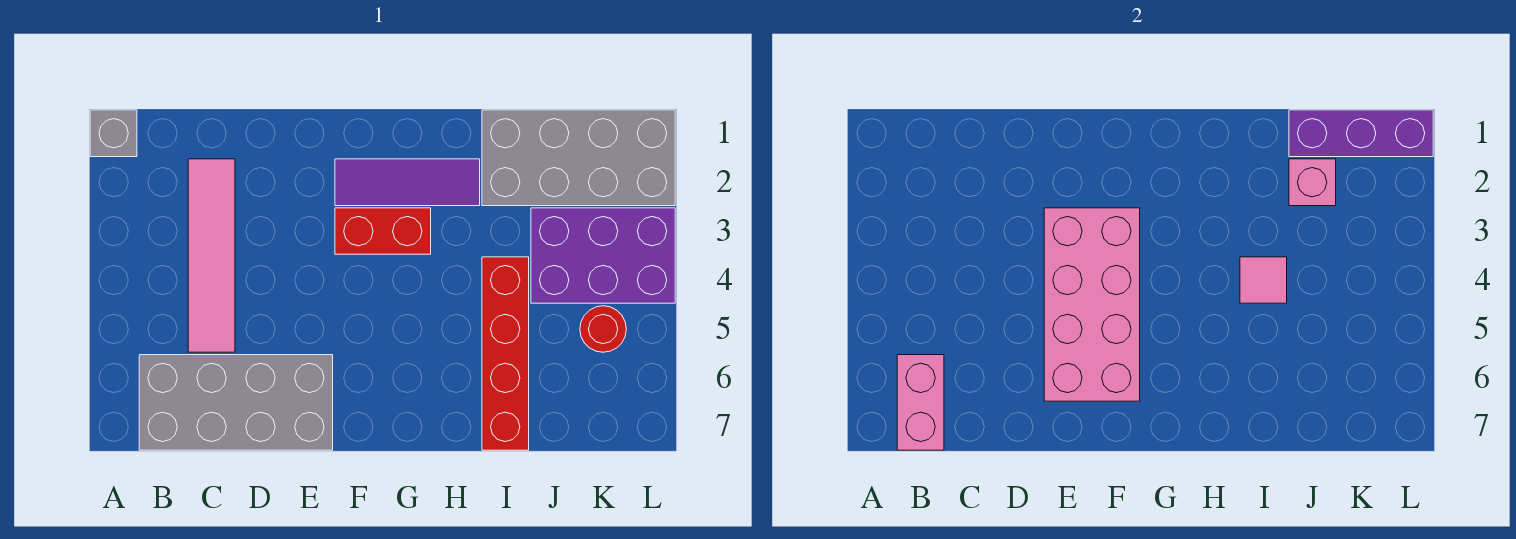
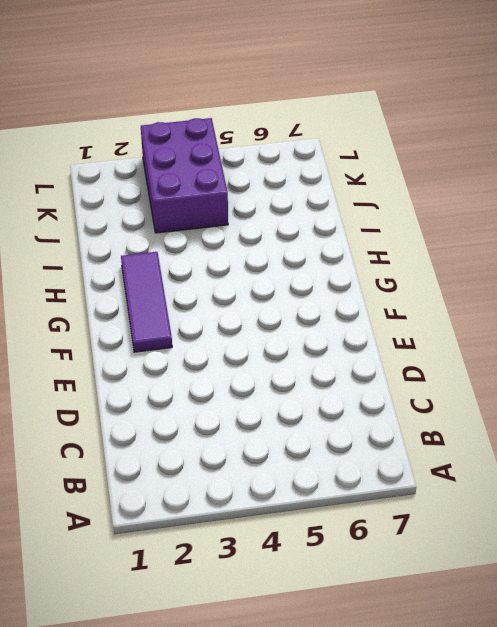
none -> grey brick A1 level 1
none -> grey brick B6:E7 level 1
none -> pink tile C2:C5 level 1

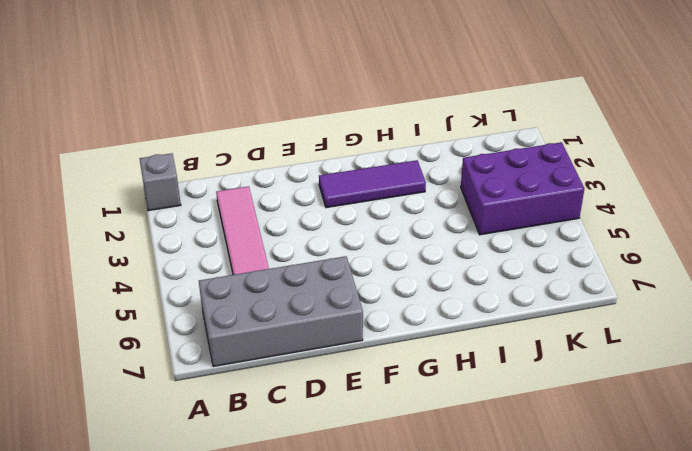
none -> red brick F3:G3 level 1
none -> grey brick I1:L2 level 1
none -> red brick I4:I7 level 1

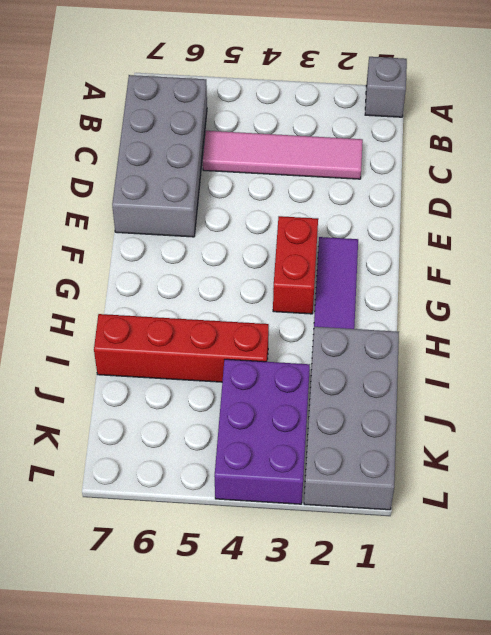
none -> red round brick K5 level 1
none -> pink brick B6:B7 level 2
none -> pink brick E3:F6 level 2

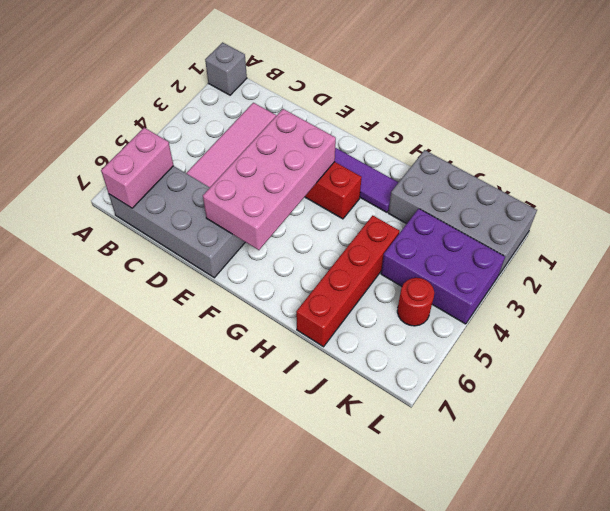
none -> pink tile I4 level 2
none -> purple brick J1:L1 level 2
none -> pink brick J2 level 2

